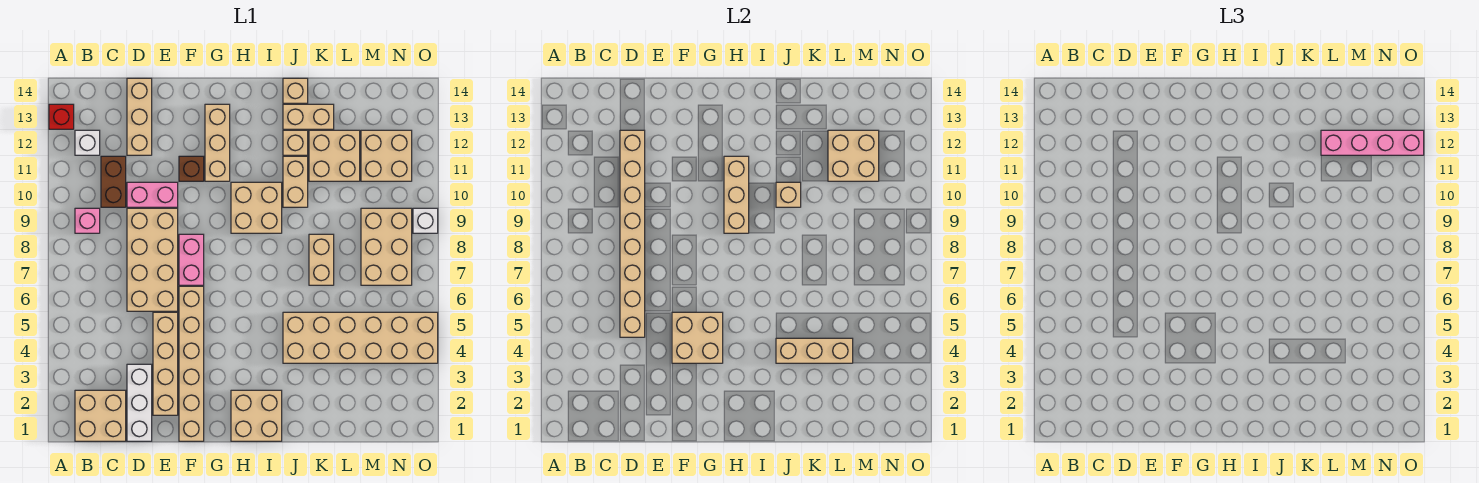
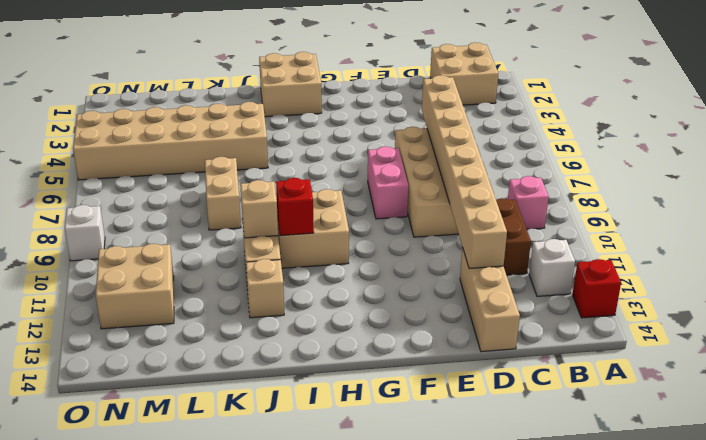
red brick I10 level 2 -> none
none -> white brick D1:D3 level 1
none -> pink brick D10:E10 level 1
none -> tan brick E2:E5 level 1
none -> tan brick F1:F6 level 1

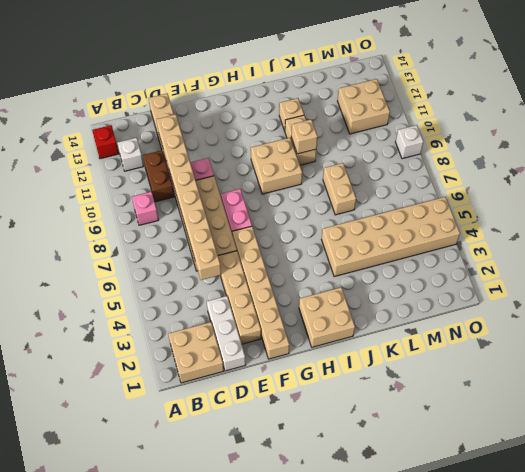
none -> brown brick F11 level 1
none -> tan brick G11:G13 level 1
none -> tan brick J13:K13 level 1
none -> tan brick J14 level 1

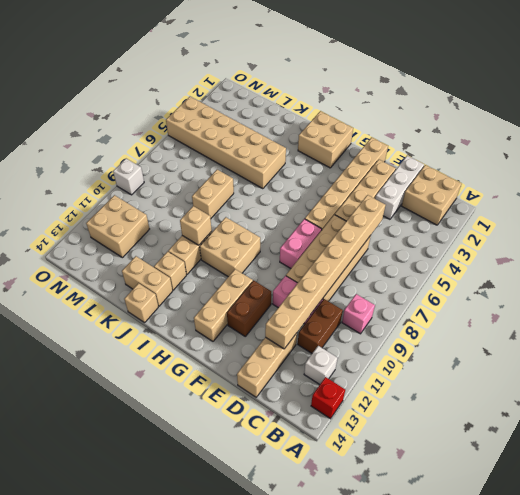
brown brick F11:F12 level 1 -> brown brick F11 level 1
none -> tan brick K11:L12 level 1
none -> tan brick M7:N9 level 1
none -> tan brick F4:G5 level 2
none -> tan brick H9:H11 level 2

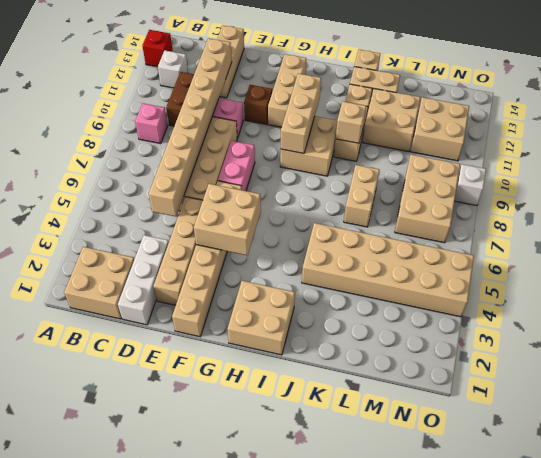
none -> tan brick J4:L4 level 2
none -> tan brick L11:M12 level 2
none -> pink brick L12:O12 level 3

